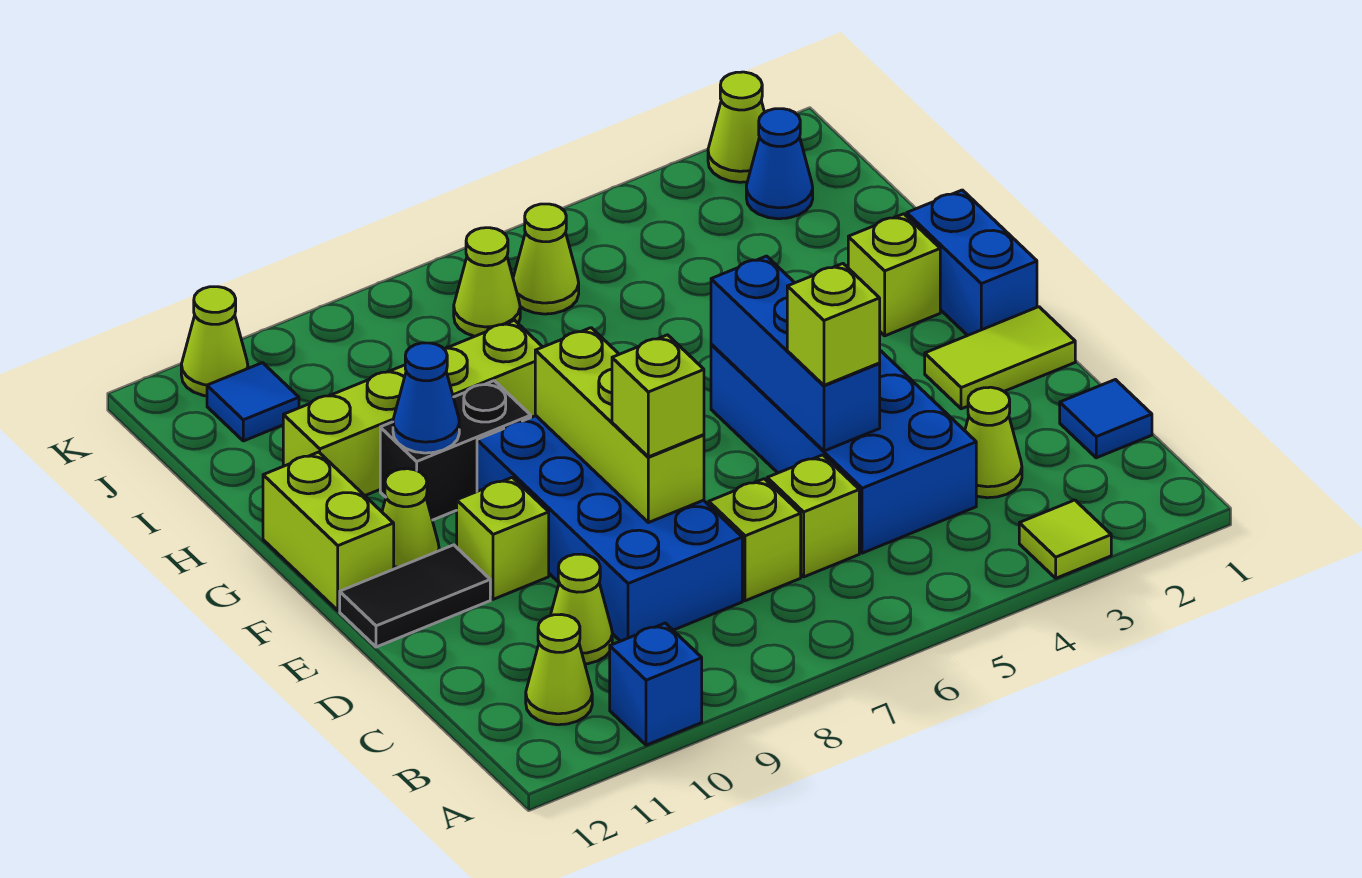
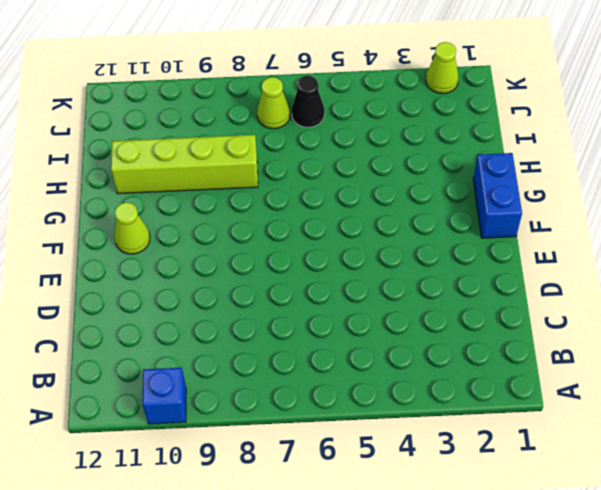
black cone J6 level 1 -> lime cone J6 level 1
none -> lime tile A3 level 1
none -> lime cone B11 level 1
none -> blue tile C1 level 1
none -> lime cone C3 level 1

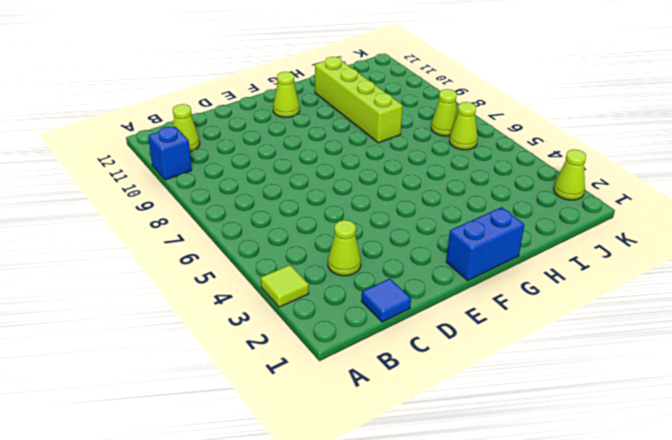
none -> blue brick C4:F5 level 1
none -> lime brick C6 level 1
none -> lime brick C7 level 1
none -> blue brick C8:F9 level 1

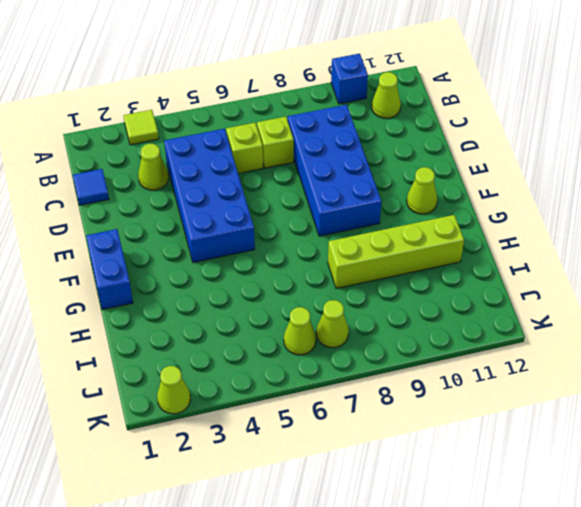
none -> lime cone C10 level 1
none -> lime tile E1:E2 level 1
none -> lime brick E10 level 1
none -> black tile E11:E12 level 1

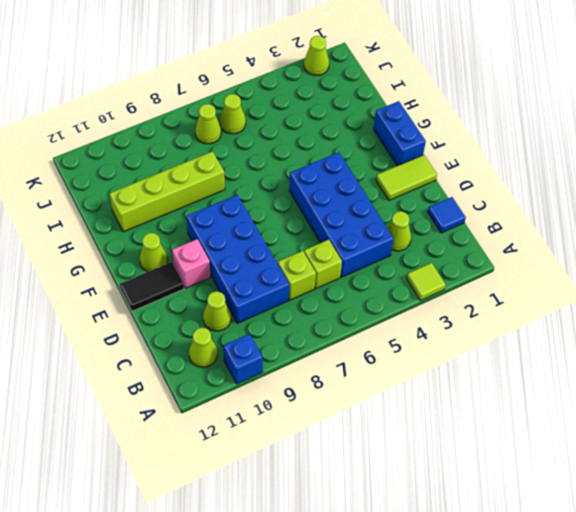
pink brick E10 level 1 -> lime brick E10 level 1
none -> lime brick F12:G12 level 1
none -> lime brick G2 level 1
none -> black brick G9:G10 level 1
none -> blue cone J2 level 1

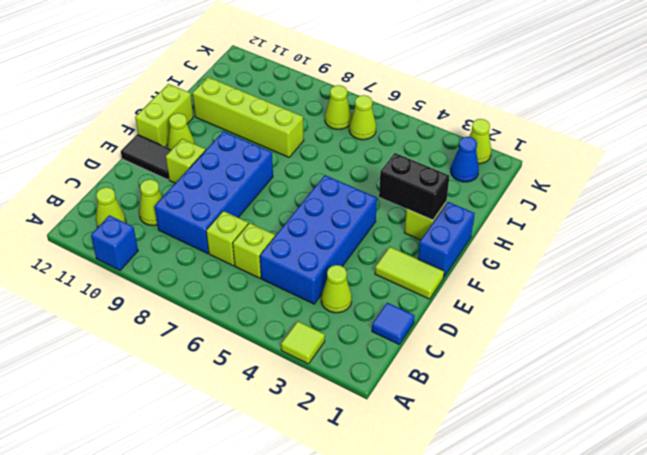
black brick G2:G3 level 2 -> black brick G9:G10 level 1
none -> blue tile J11 level 1
none -> lime cone K11 level 1
none -> blue brick D5:F5 level 2
none -> lime brick D8:F8 level 2

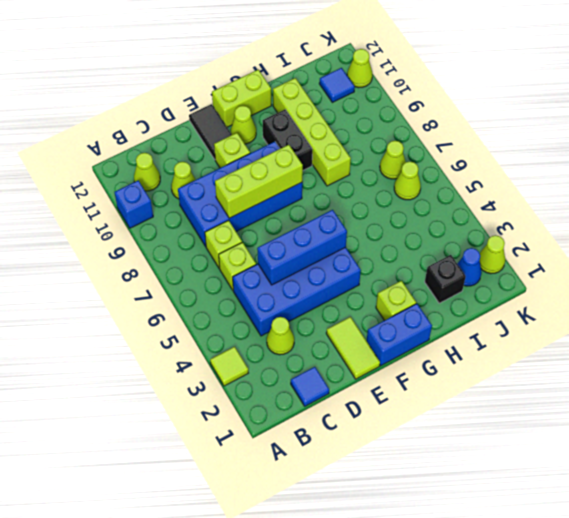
black brick I2 level 1 -> none
none -> blue cone G10 level 2
none -> lime brick D5 level 3
none -> lime brick D8 level 3

